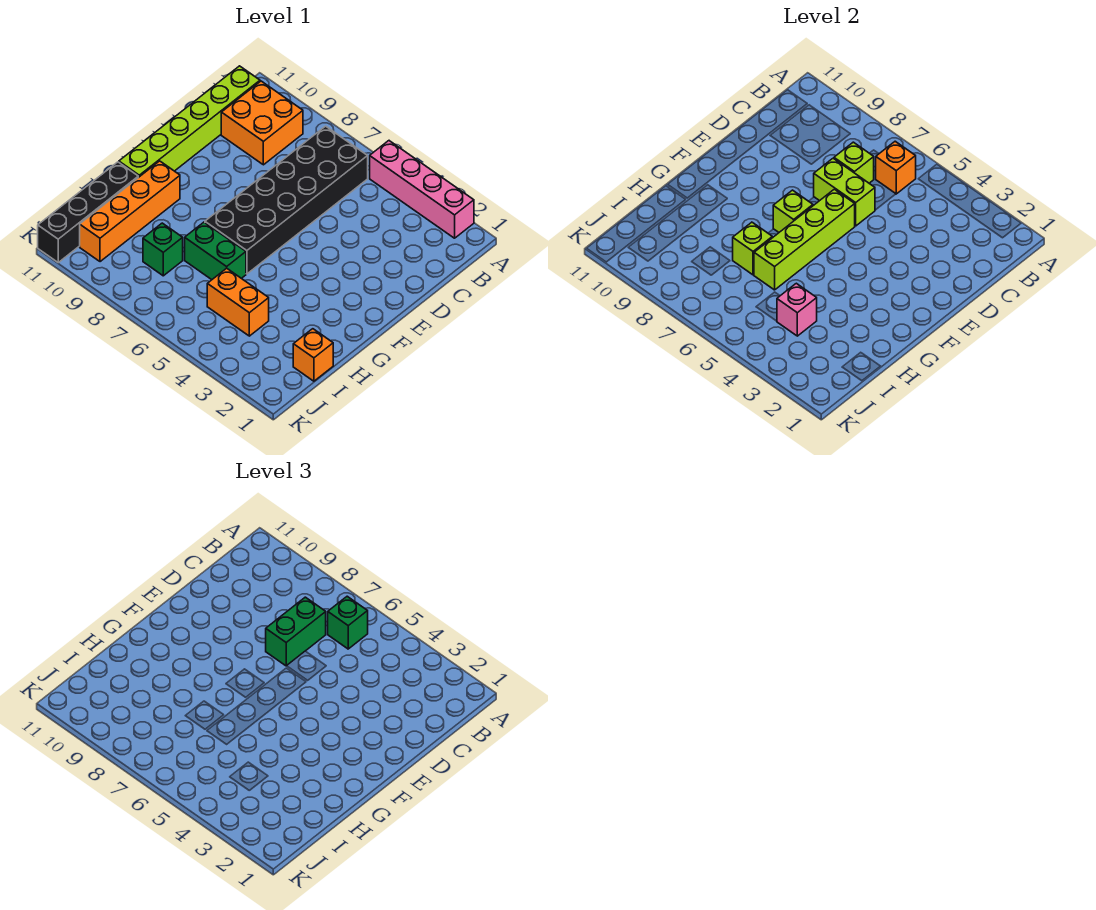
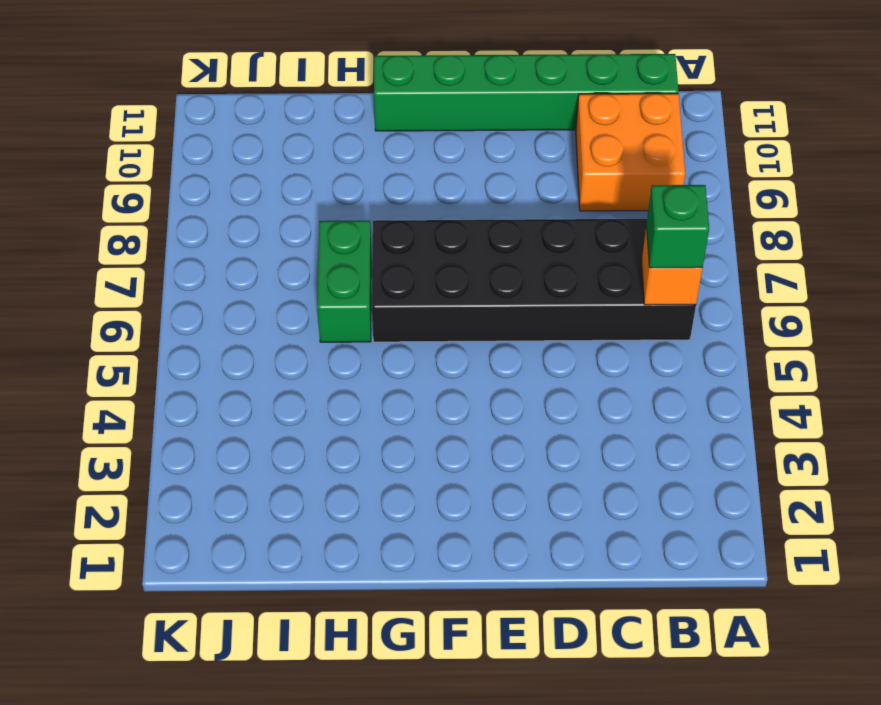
green brick B11:G11 level 1 -> lime brick B11:G11 level 1
none -> pink brick A2:A5 level 1
none -> orange brick G10:J10 level 1
none -> black brick H11:K11 level 1

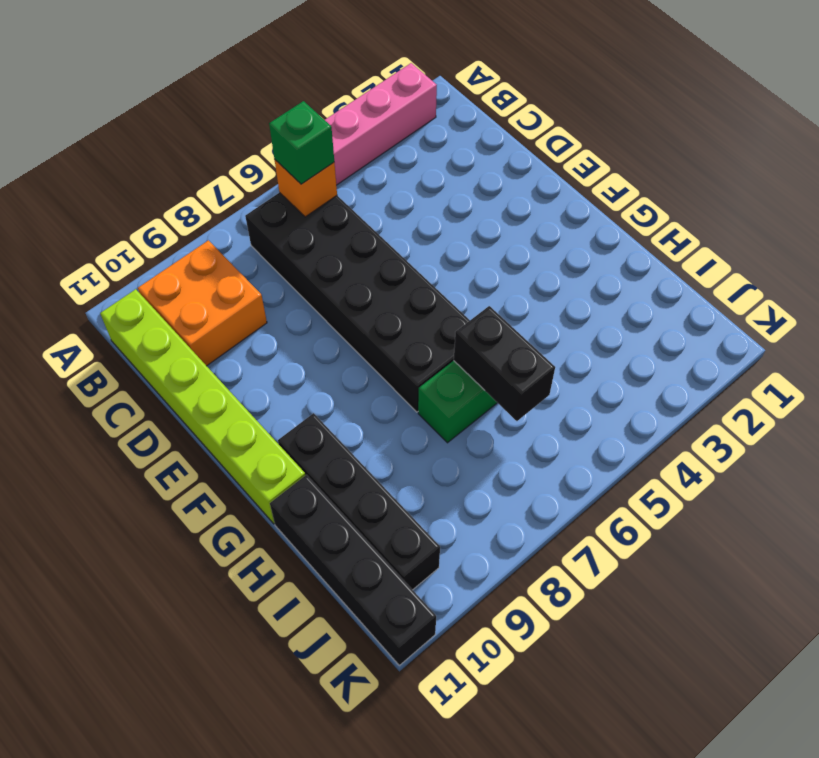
black brick G10:J10 level 1 -> orange brick G10:J10 level 1
black brick H6:I6 level 2 -> lime brick E6:H6 level 2
none -> orange brick I1 level 1
none -> orange brick I4:I5 level 1
none -> green brick I8 level 1

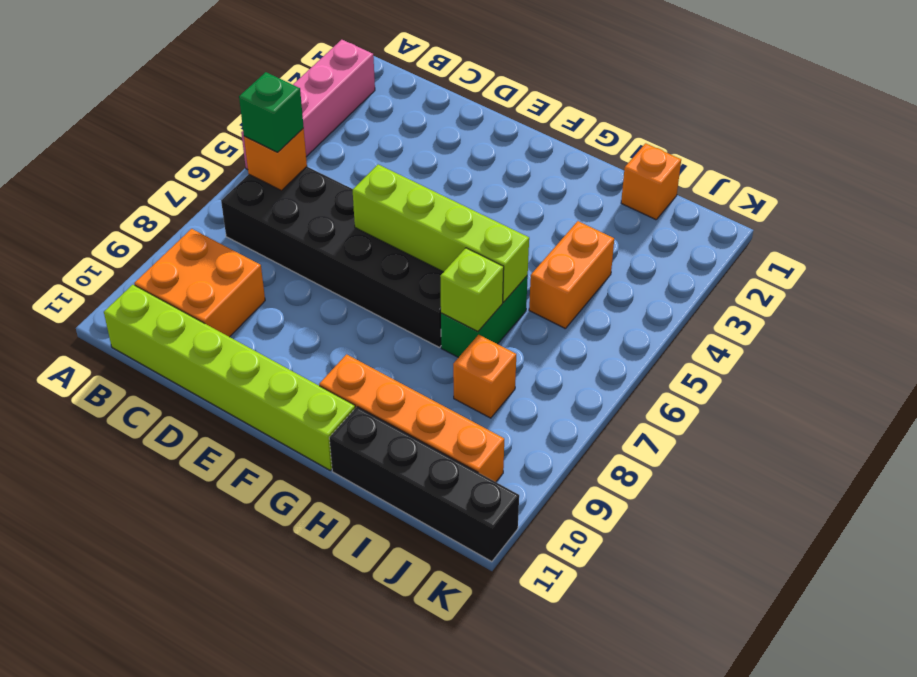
orange brick I8 level 1 -> green brick I8 level 1
none -> lime brick C7 level 2
none -> lime brick D6:D7 level 2
none -> lime brick F7 level 2

